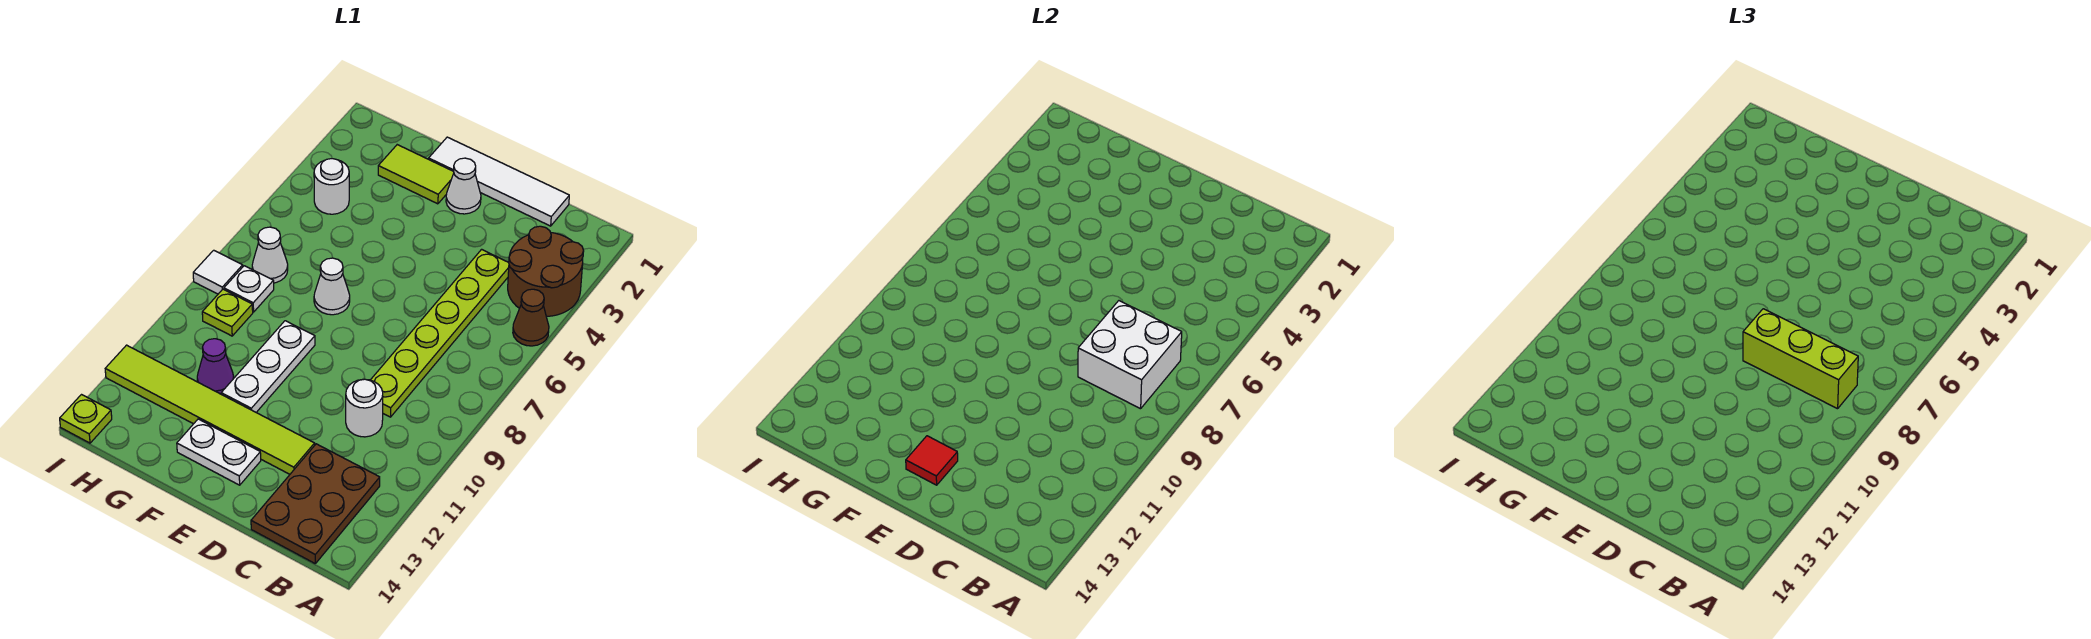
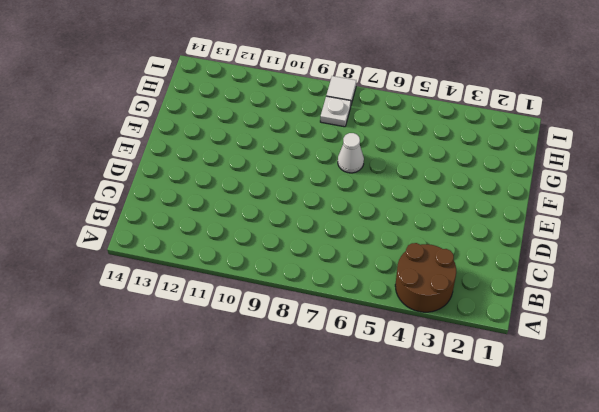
none -> brown cone A5 level 1
none -> brown plate B12:C14 level 1
none -> white tile C1:F1 level 1

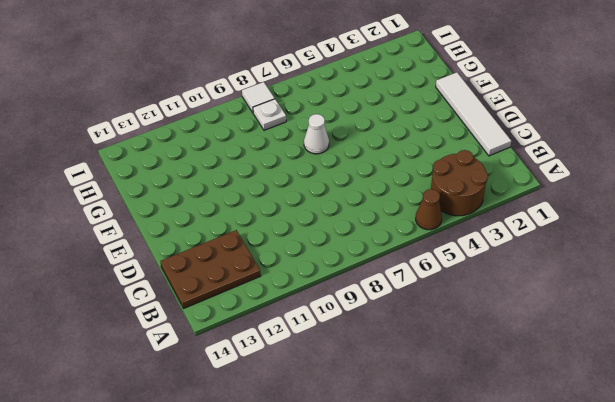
none -> lime plate C4:C9 level 1
none -> white round brick C10 level 1
none -> lime tile D12:I12 level 1

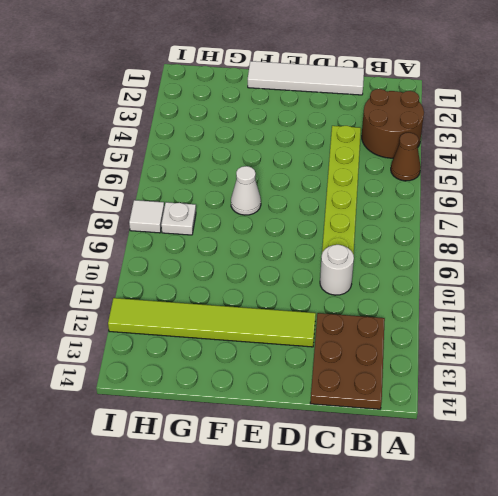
none -> white cone E2 level 1
none -> white plate E13:F13 level 1
none -> lime tile F2:G2 level 1

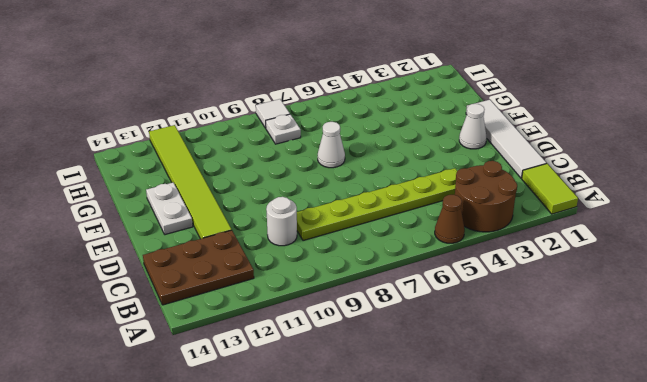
lime tile A1:B1 level 1 -> lime tile F2:G2 level 1
none -> white plate F9:F11 level 1
none -> purple cone G11 level 1
none -> white round brick H4 level 1

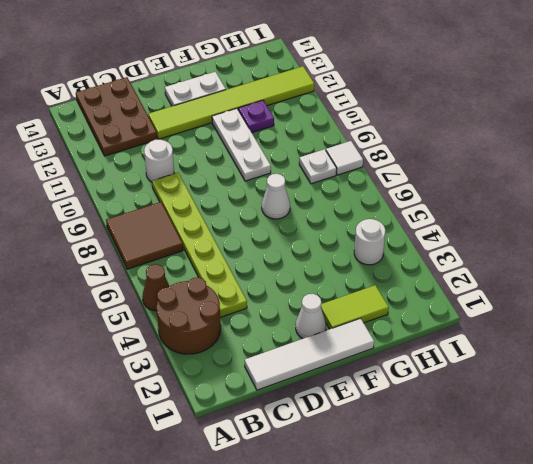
brown tile A7:B8 level 1 -> none
purple plate G11 level 1 -> purple cone G11 level 1
none -> white cone H7 level 1
none -> lime plate H9 level 1
none -> lime plate I14 level 1

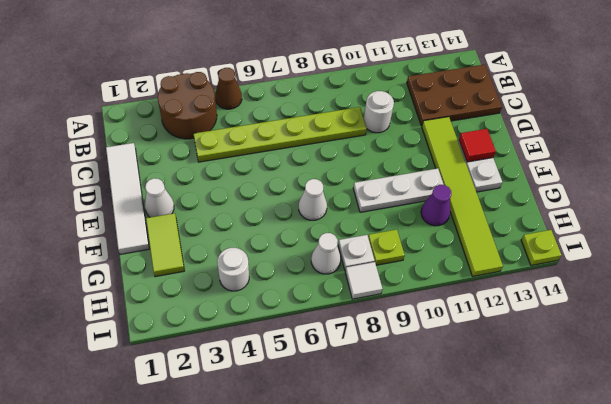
none -> white brick B7:C8 level 2
none -> lime brick B8:D8 level 3

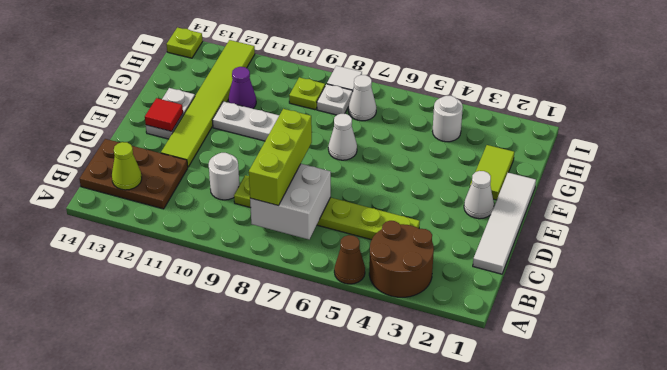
lime cone B13 level 2 -> none

